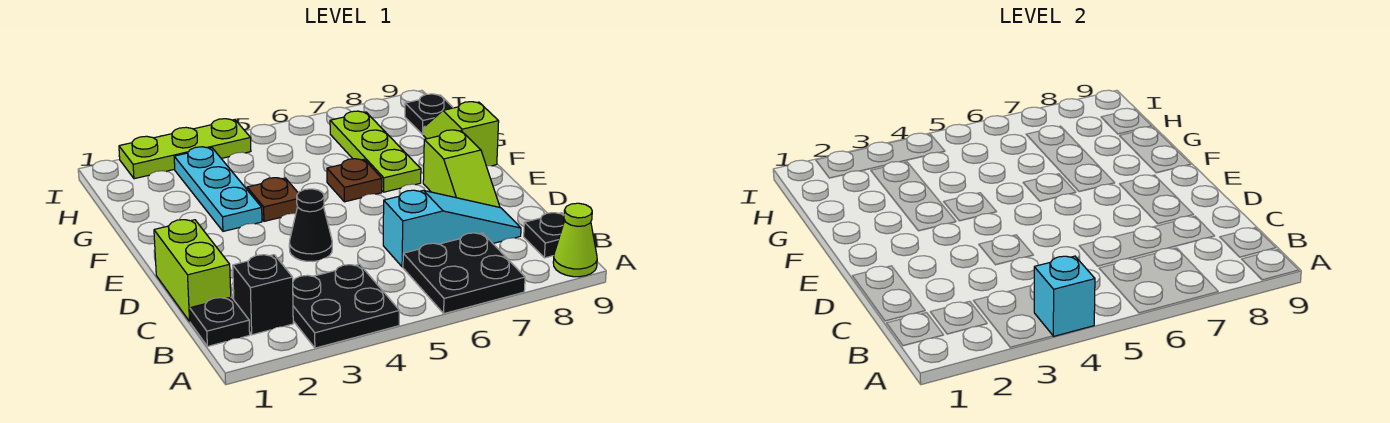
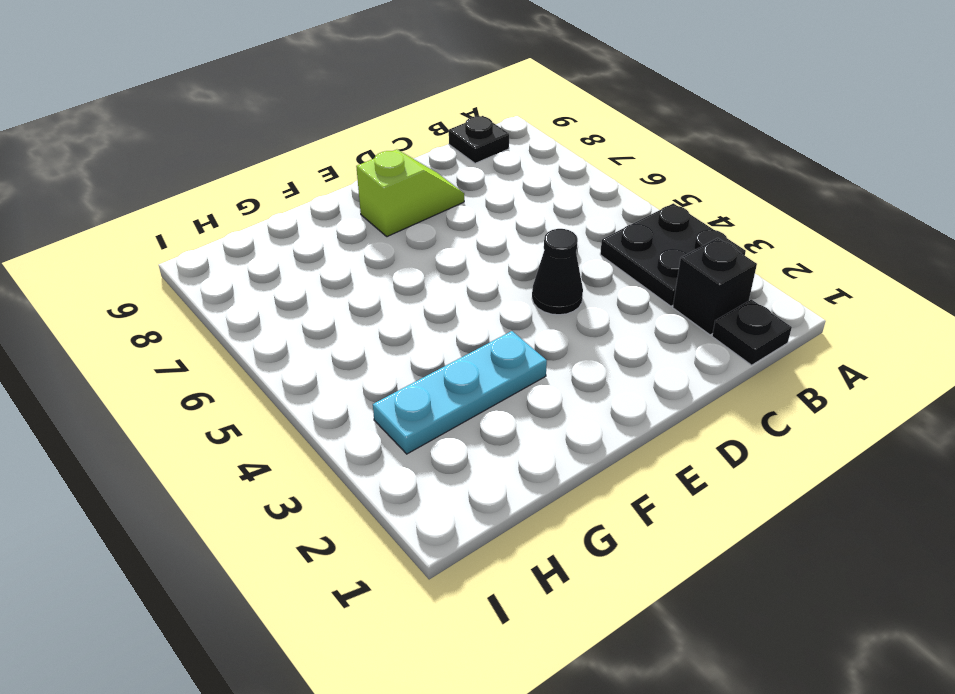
none -> black plate A6:B7 level 1
none -> lime cone A9 level 1
none -> lime brick C1:D1 level 1

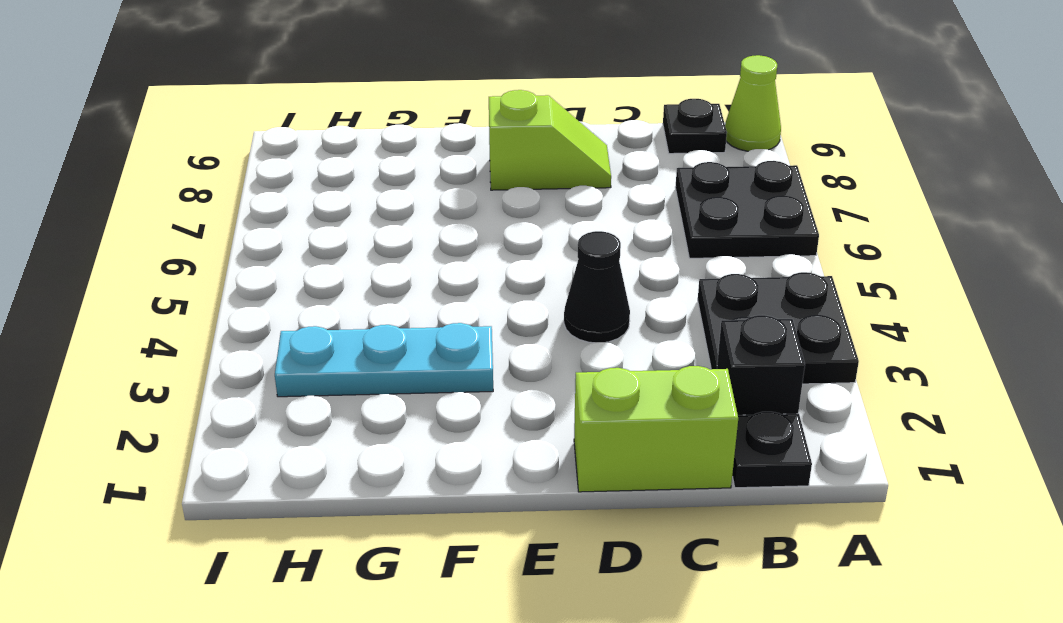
none -> cyan slope C6:C8 level 1 top 6
none -> brown plate F4 level 1
none -> brown plate F6 level 1

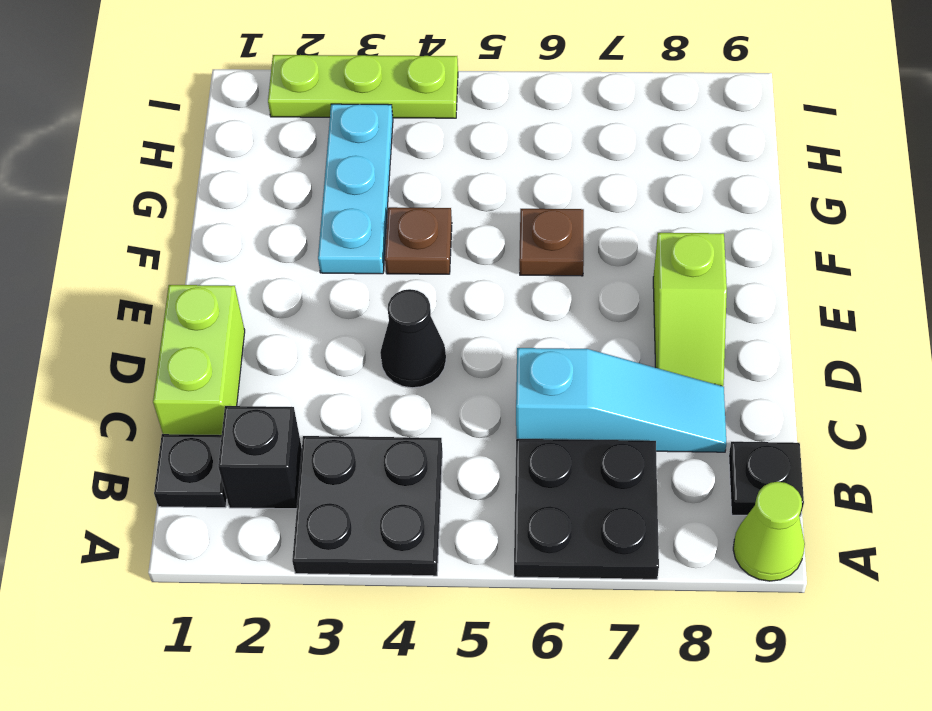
none -> lime plate F7:H7 level 1
none -> lime slope F9:G9 level 1 top F
none -> black plate H9 level 1

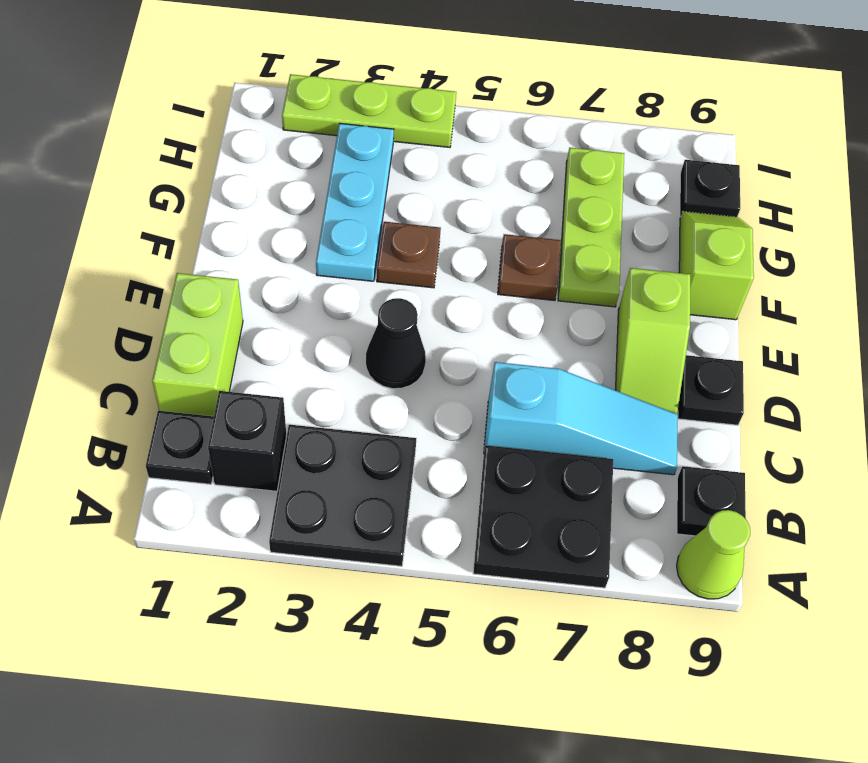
black plate D9 level 1 -> none
none -> cyan brick A4 level 2

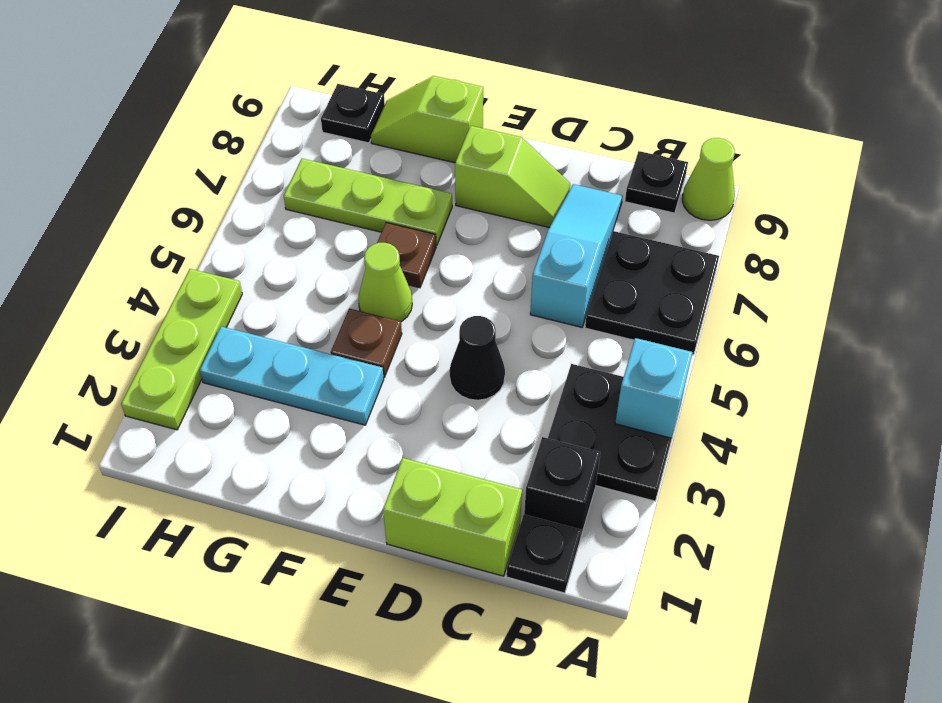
lime cone F5 level 1 -> none

